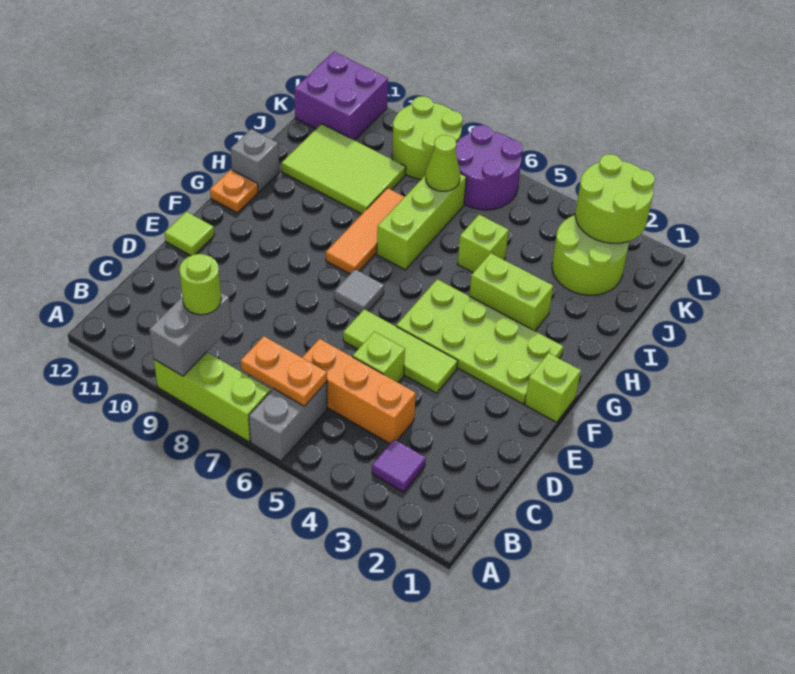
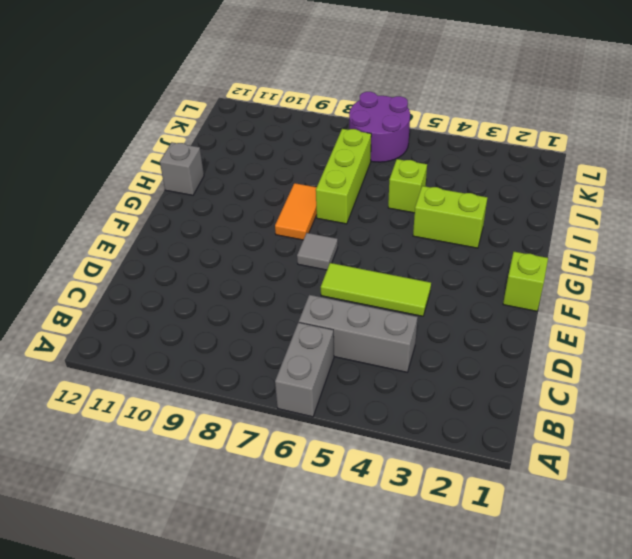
grey brick C4:C6 level 1 -> orange brick C4:C6 level 1
orange tile G8:H8 level 1 -> orange tile G8:I8 level 1
none -> lime brick A7:A9 level 1
none -> purple tile B3 level 1
none -> lime brick D5 level 1

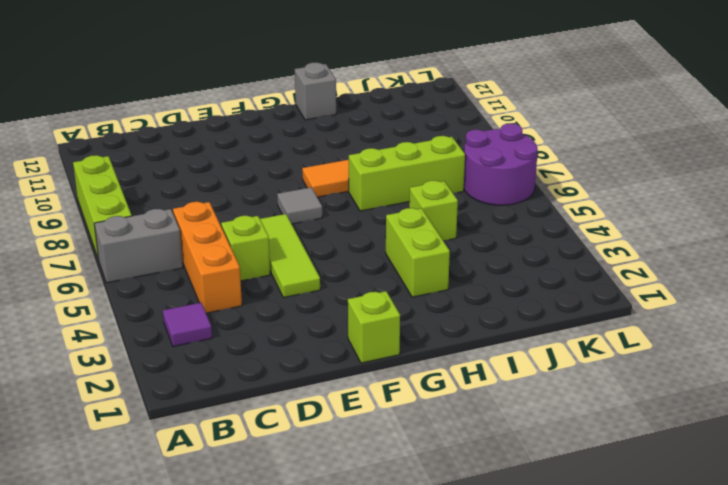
none -> lime tile E12 level 1
none -> lime plate F2:G5 level 1
none -> orange plate G12 level 1

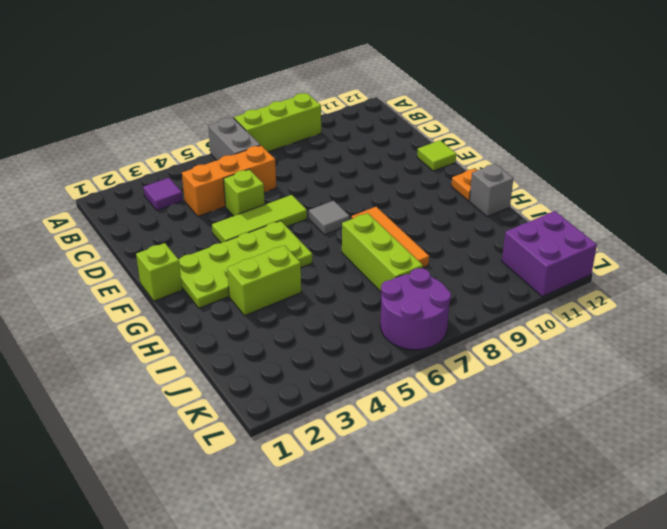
none -> lime brick I5 level 1
none -> lime tile I9:J11 level 1
none -> lime round brick J2:K3 level 1

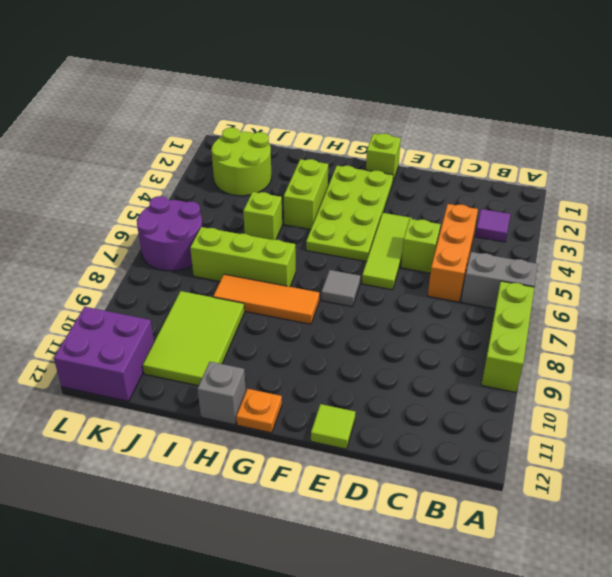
none -> lime round brick K8:L9 level 1
none -> grey brick A9:B9 level 2
none -> orange plate B6:B7 level 2

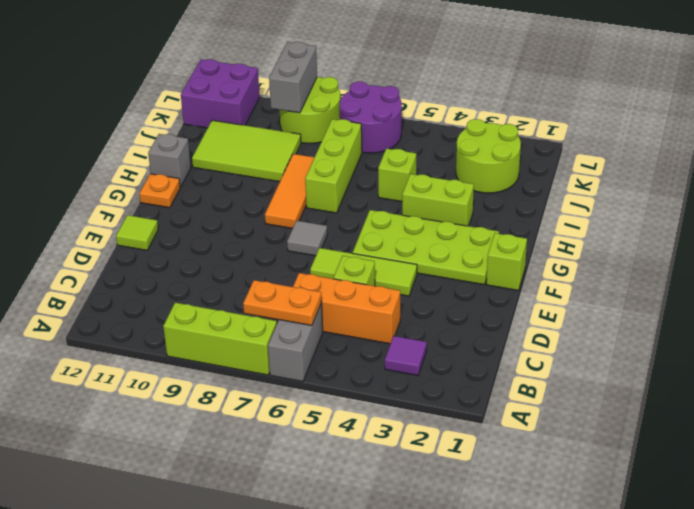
grey brick K9:L9 level 2 -> grey brick A9:B9 level 2
none -> lime cone J7 level 2
none -> lime round brick K2:L3 level 2
none -> lime round brick B9 level 3

